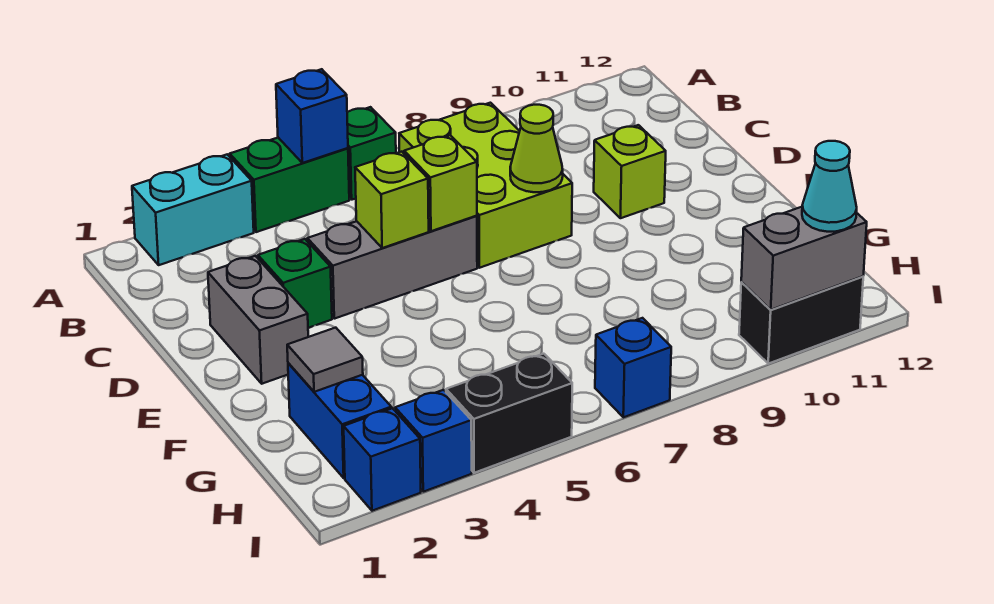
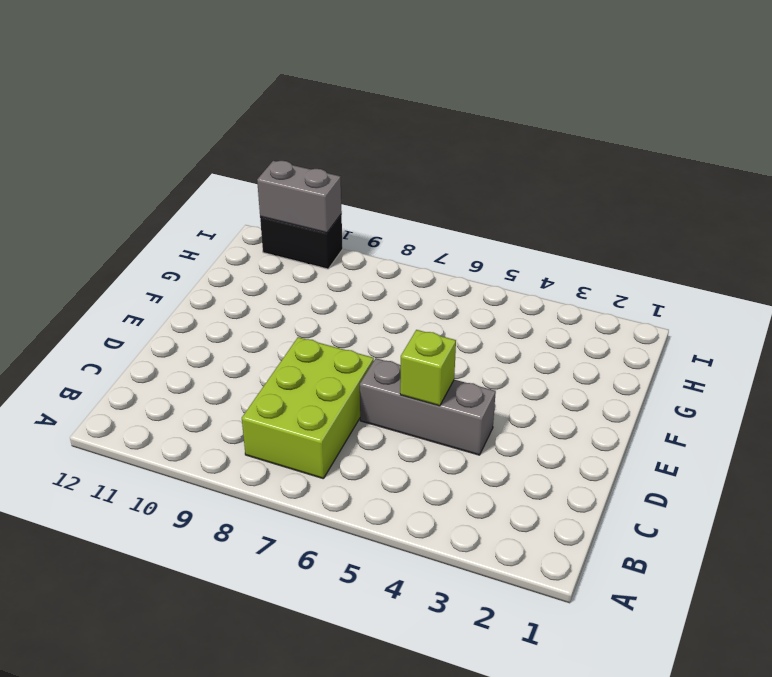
none -> cyan brick A2:A3 level 1
none -> green brick A4:A5 level 1
none -> green brick A6 level 1

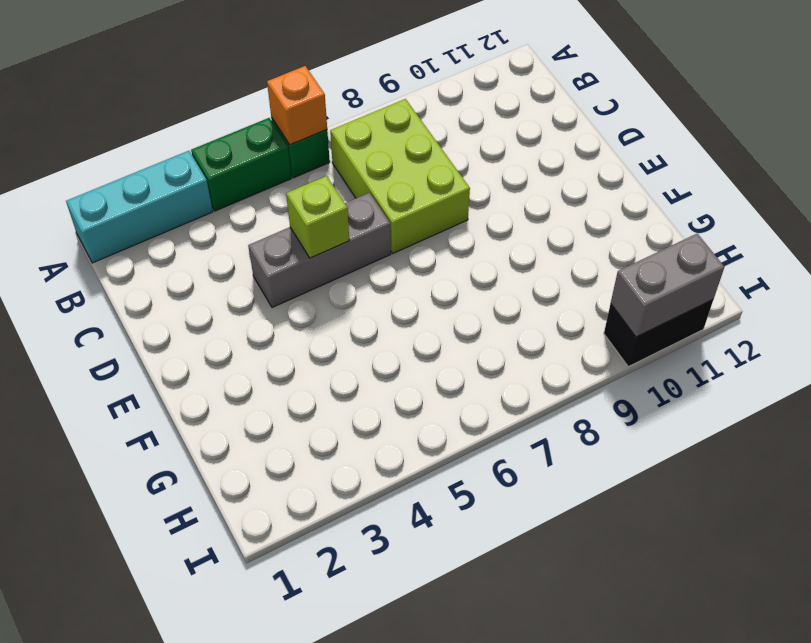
cyan brick A1:A3 level 1 -> cyan brick A2:A3 level 1
orange brick A6 level 2 -> none
none -> grey brick D2:E2 level 1
none -> green brick D3 level 1
none -> lime brick D10 level 1

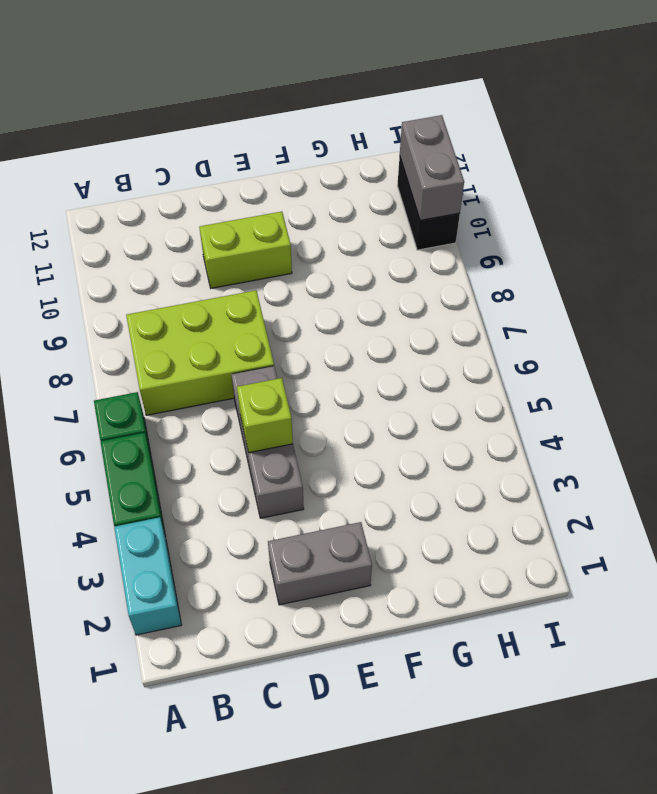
lime brick D10:E10 level 1 -> lime brick D10 level 1
none -> green brick D3 level 1
none -> blue brick G2:H2 level 1
none -> blue brick I2 level 1

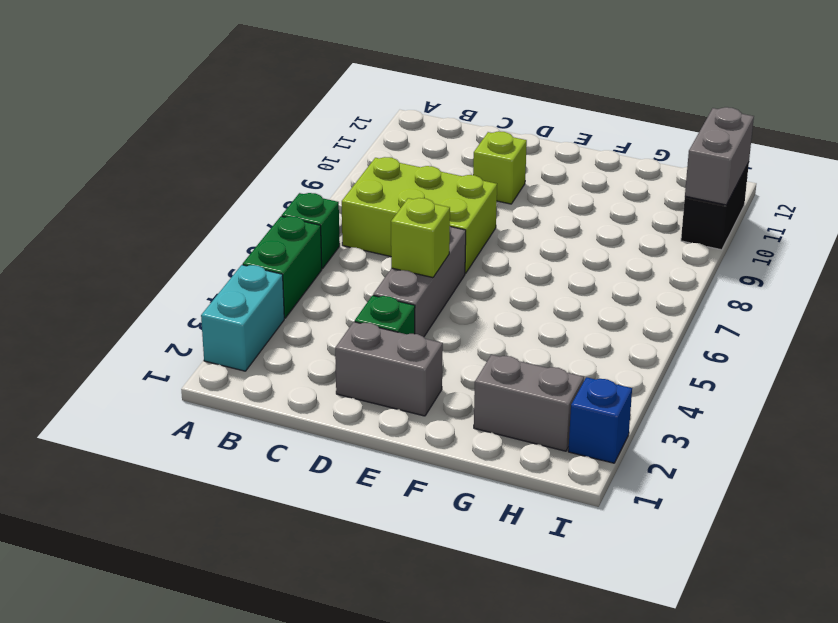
grey brick G2:H2 level 1 -> blue brick G2:H2 level 1
none -> blue brick I3 level 1
none -> black brick I4:I5 level 1
none -> blue brick I7 level 1

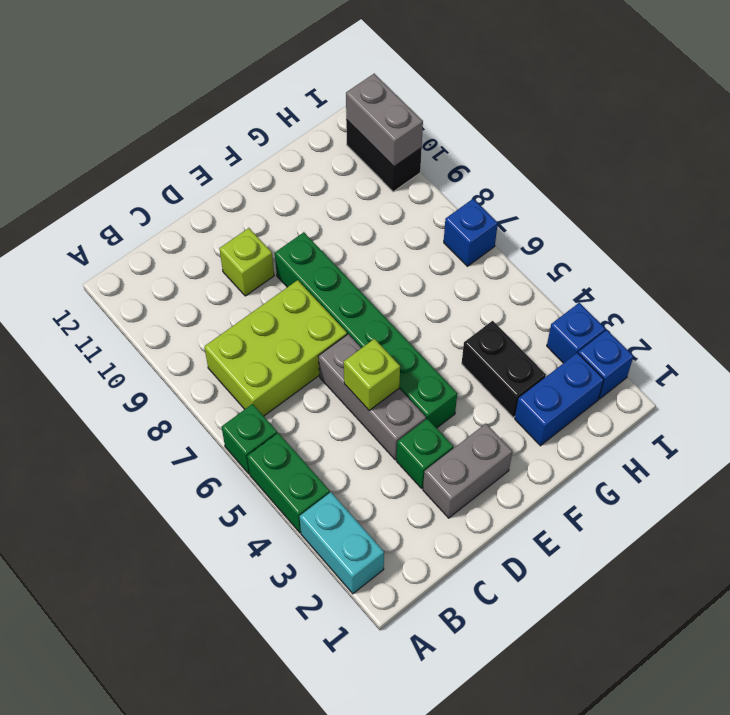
green brick E4:E9 level 1 -> none
black brick G3:G4 level 1 -> black brick I4:I5 level 1
none -> blue brick A5 level 2
none -> lime brick D6 level 2
none -> lime cone D8 level 2

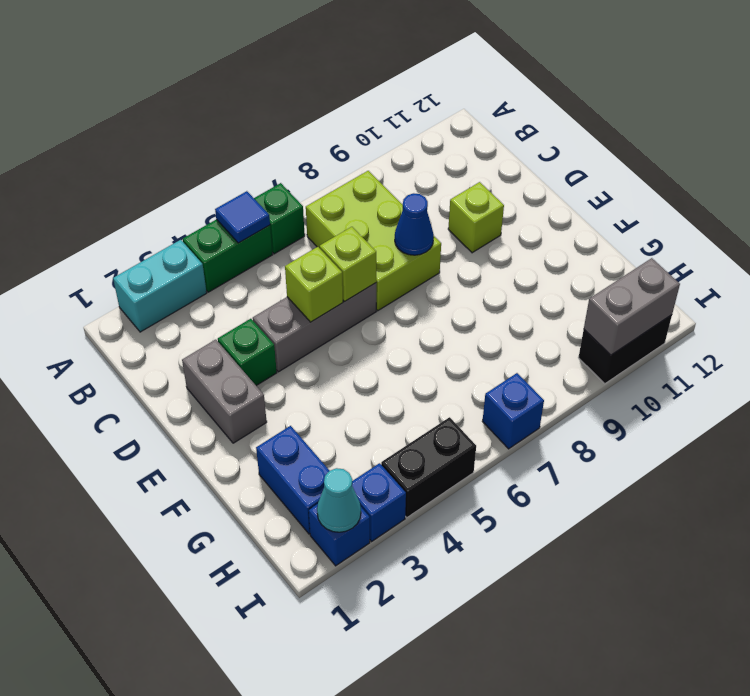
blue tile A5 level 2 -> blue brick A5 level 2
blue cone D8 level 2 -> lime cone D8 level 2
cyan cone I2 level 2 -> cyan cone I11 level 3
none -> grey tile G2 level 2

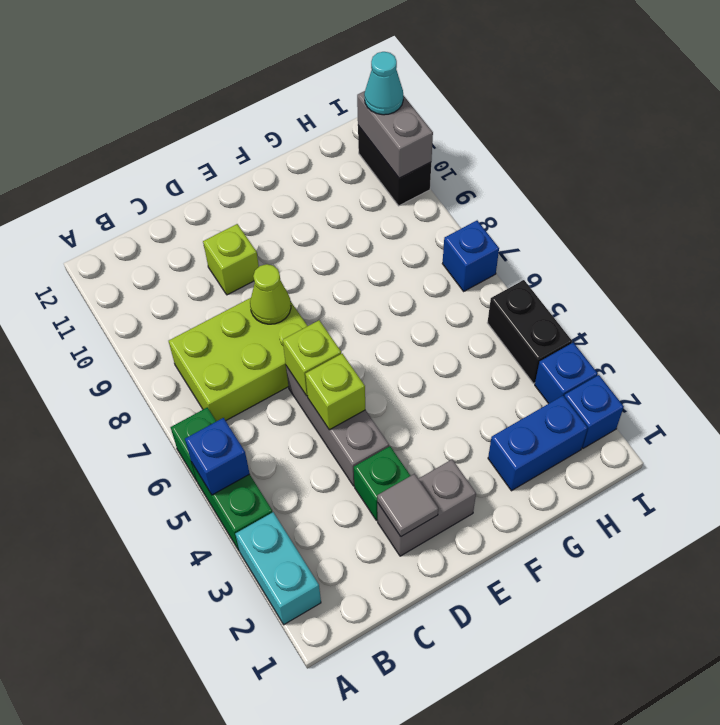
grey tile D2 level 2 -> grey tile G2 level 2

